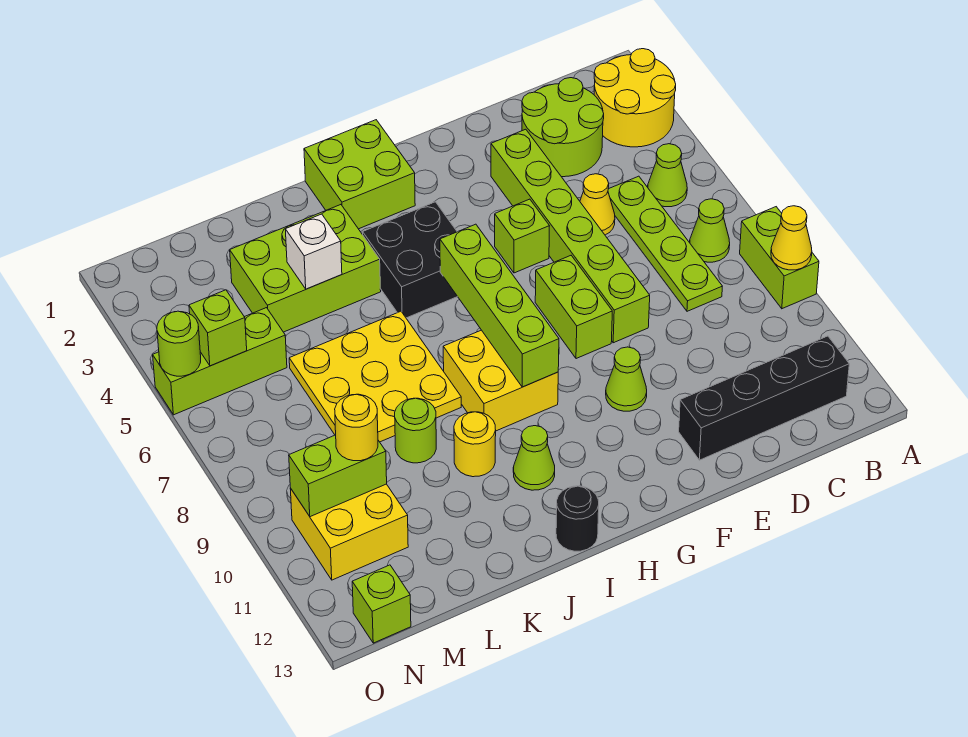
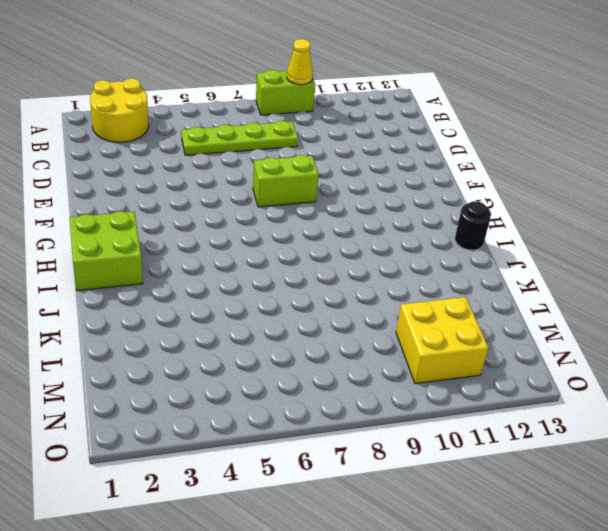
none -> lime cone B5 level 1
none -> lime cone B7 level 1
none -> black brick B12:E12 level 1
none -> lime round brick C2:D3 level 1

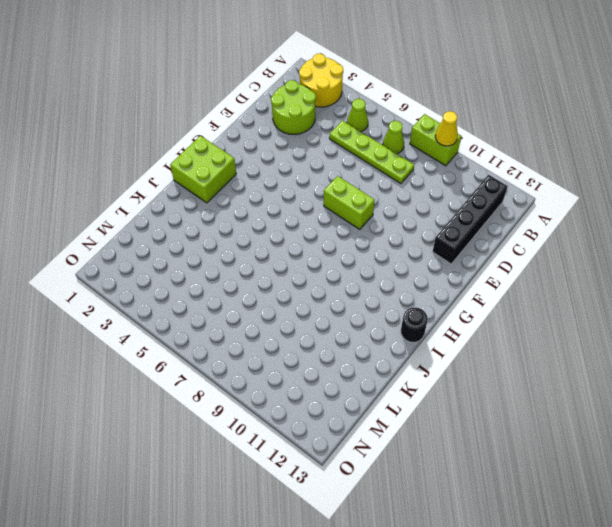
none -> yellow cone D5 level 1
none -> lime brick E3:E8 level 1
none -> lime brick F5 level 1
none -> lime cone F10 level 1

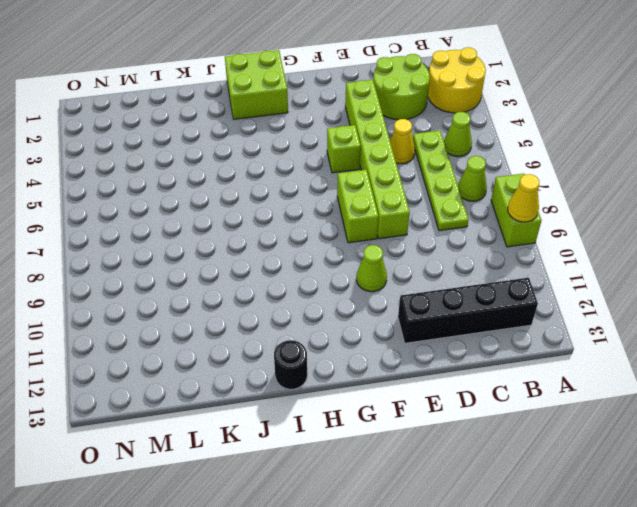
none -> black brick H4:I5 level 1
none -> yellow brick H8:I9 level 1
none -> lime cone I11 level 1
none -> lime brick J3:L4 level 1

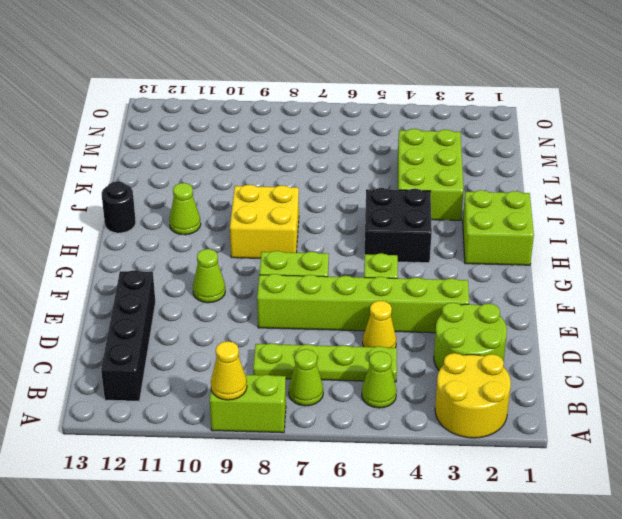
none -> yellow plate J6:L8 level 1
none -> yellow round brick J10 level 1
none -> lime round brick K9 level 1
none -> lime brick M5:O5 level 1

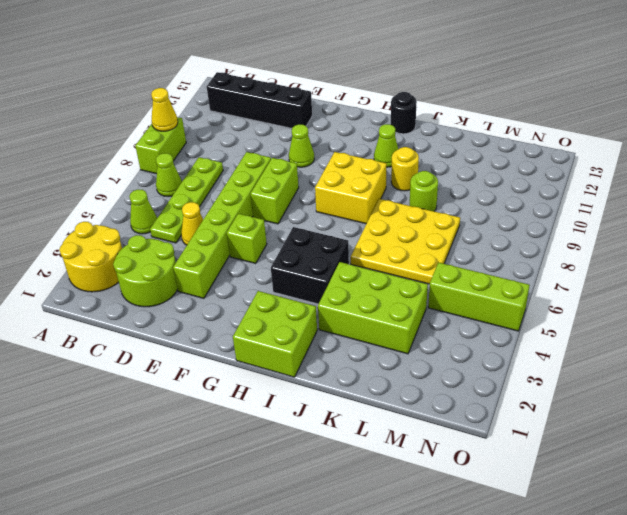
none -> yellow brick M10:N11 level 1
none -> lime brick N13 level 1
none -> lime brick H6:H9 level 2
none -> white brick K4 level 2

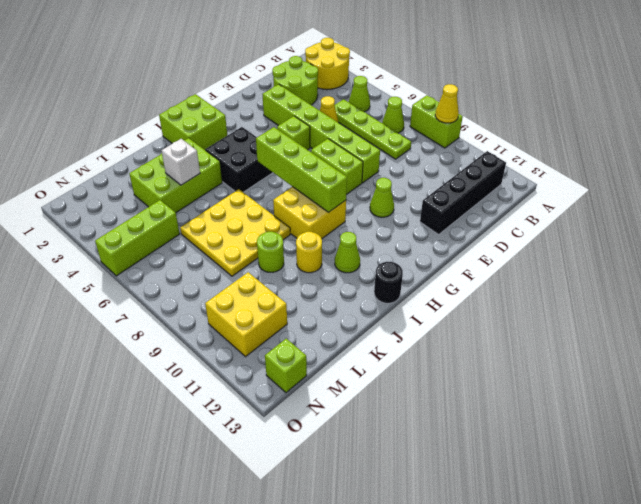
none -> lime brick M10:N10 level 2
none -> lime brick N5 level 2
none -> lime round brick O5 level 2
none -> yellow round brick M10 level 3

